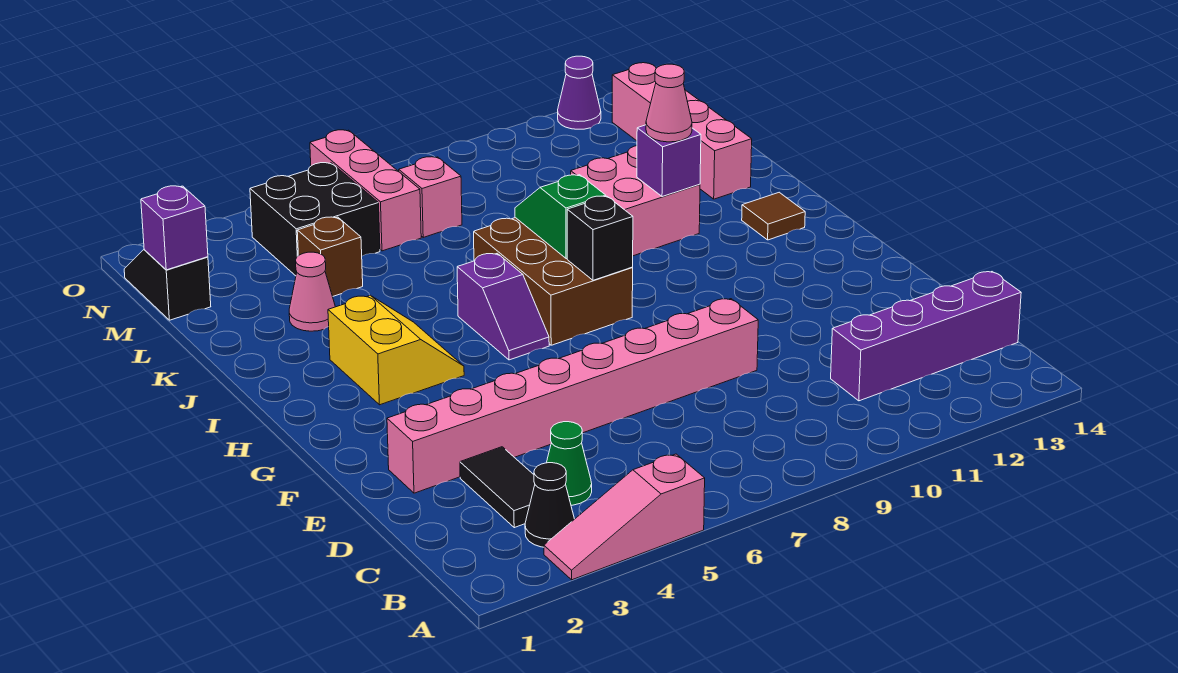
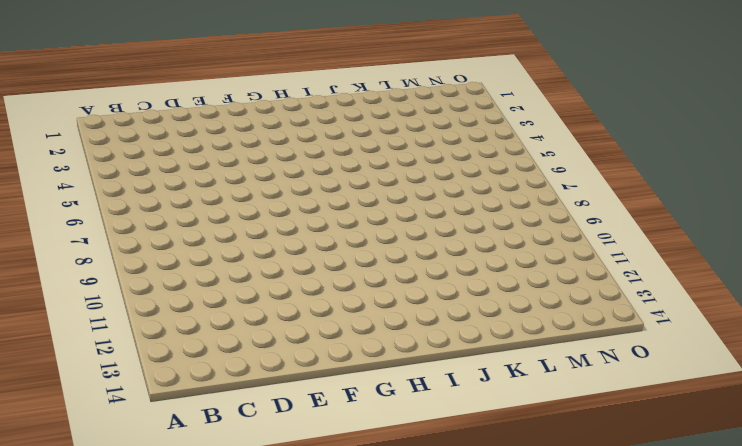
none -> pink slope A3:A5 level 1 top 5
none -> black cone B3 level 1
none -> black tile C3:D3 level 1

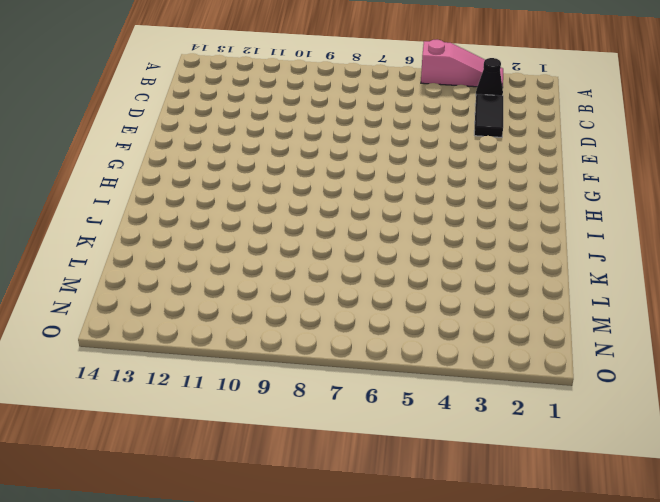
none -> green cone C4 level 1
none -> purple brick C11:C14 level 1
none -> pink brick E2:E9 level 1

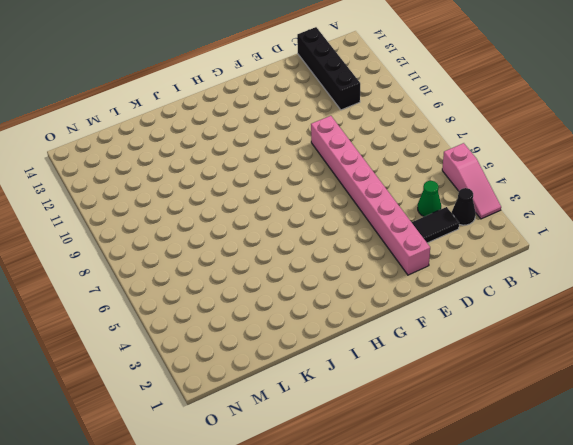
black brick C11:C14 level 1 -> purple brick C11:C14 level 1
none -> yellow slope H3:I4 level 1 top 3
none -> purple slope H6:I6 level 1 top I
none -> brown brick H7:J8 level 1

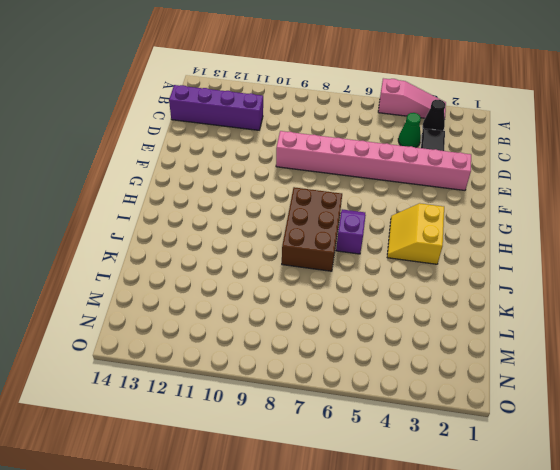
none -> brown tile I13 level 1
none -> pink brick J10:K11 level 1
none -> pink cone K3 level 1

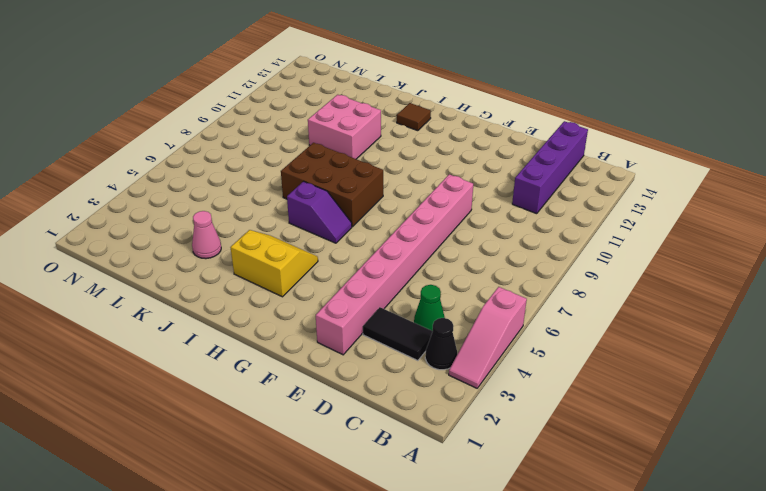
none -> pink brick K13:N13 level 1
none -> brown brick L4 level 1
none -> black slope M1:N1 level 1 top M

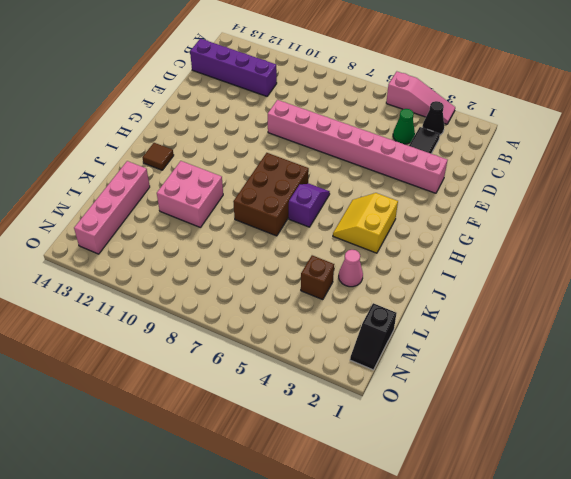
none -> black brick M4:N5 level 1
none -> pink brick M6:O6 level 1
none -> pink brick M7 level 1

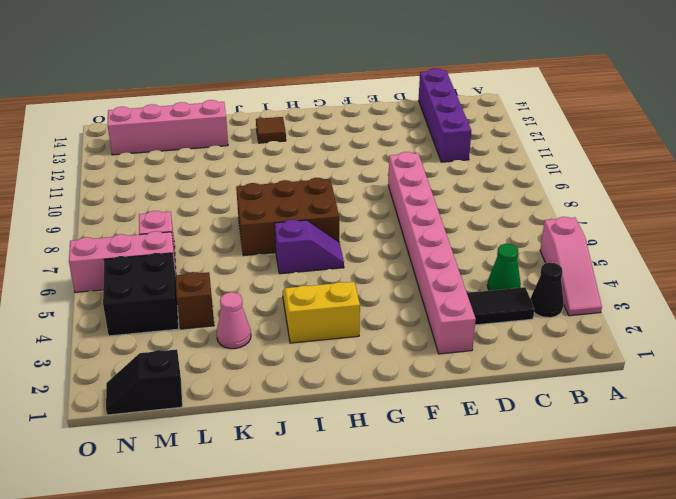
none -> pink brick J10:K11 level 1
none -> purple cone O12 level 1
none -> black brick H8 level 2

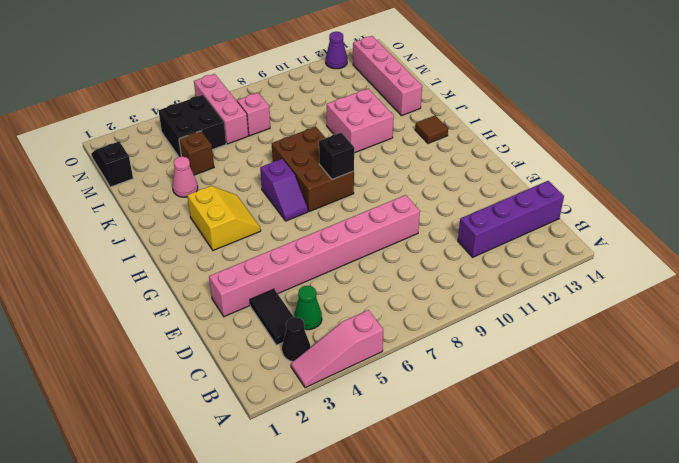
none -> green slope I8:J8 level 2 top I
none -> purple brick J11 level 2
none -> purple brick M1 level 2

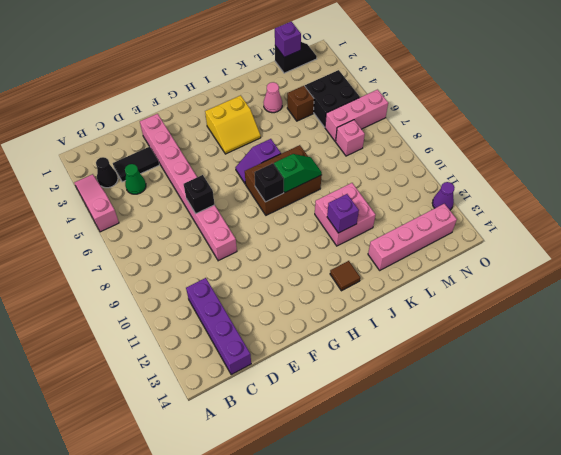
black brick E7 level 2 -> none
none -> pink cone J11 level 3

